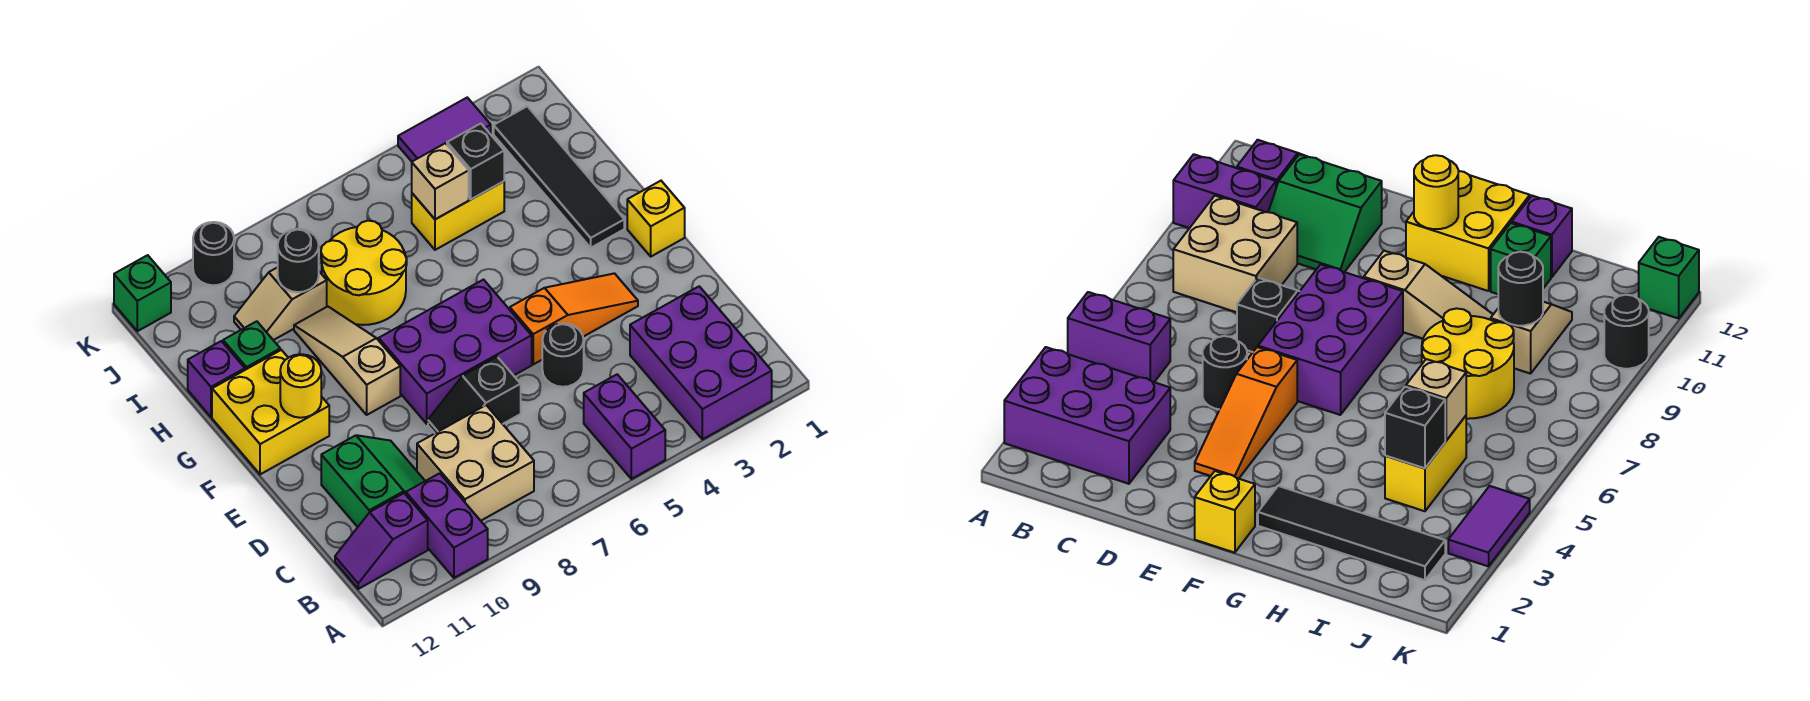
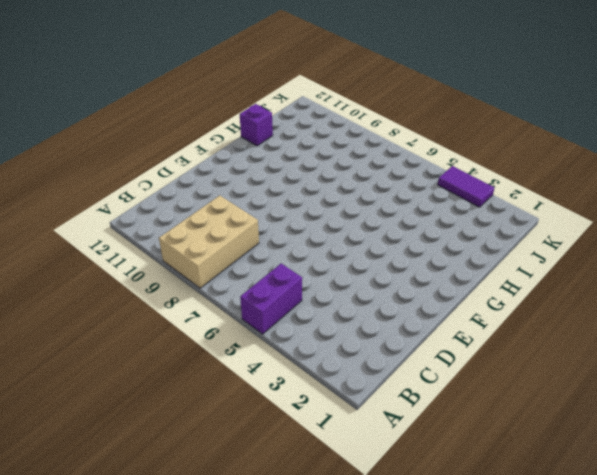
tan brick A8:C9 level 1 -> tan brick B8:C9 level 1
none -> purple brick A2:C3 level 1
none -> purple brick A10:B10 level 1
none -> purple slope B11:B12 level 1 top 11

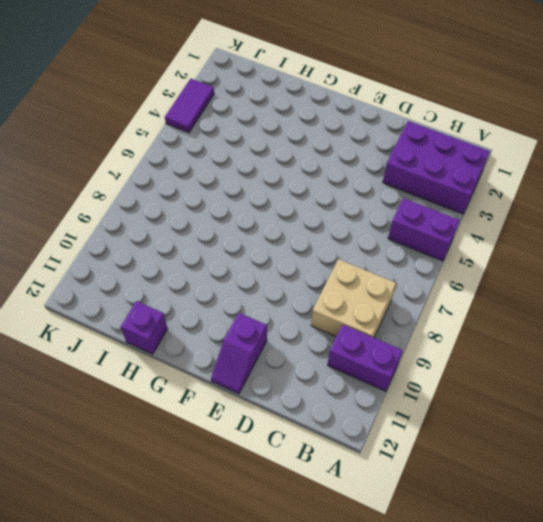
purple slope E11:E12 level 1 top 11 -> purple slope B11:B12 level 1 top 11
none -> green slope C10:D11 level 1 top 11
none -> black round brick D5 level 1
none -> black slope D7:D8 level 1 top 7

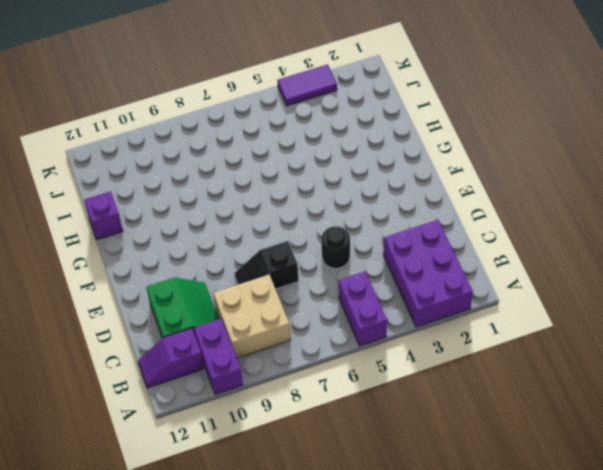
none -> orange slope E3:E5 level 1 top 5
none -> purple brick E6:F8 level 1
none -> yellow brick F1 level 1

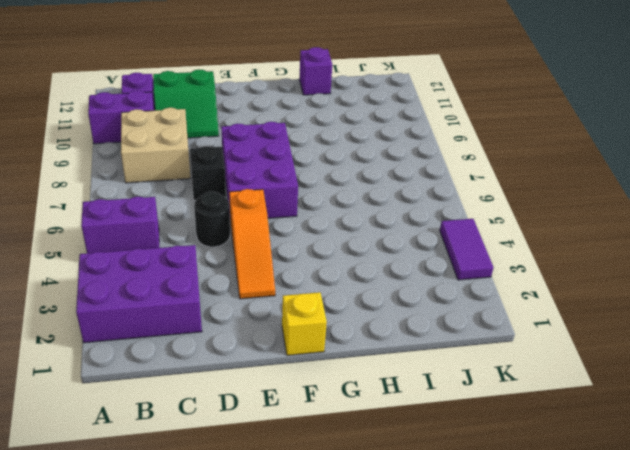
none -> tan slope F9:H9 level 1 top F
none -> yellow brick F11:G12 level 1
none -> black tile G2:J2 level 1

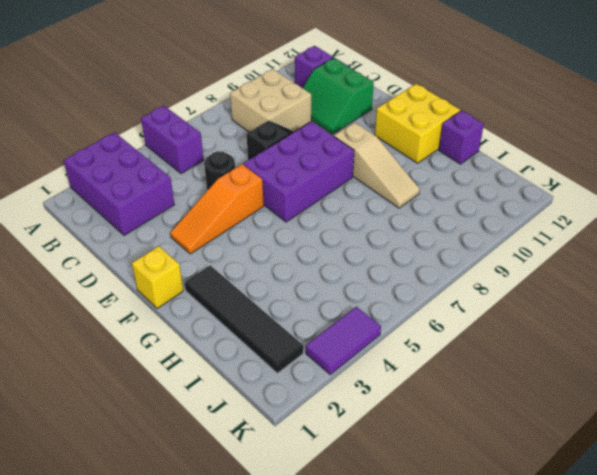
none -> purple brick A10:B10 level 1
none -> yellow round brick H7:I8 level 1
none -> green brick H11 level 1

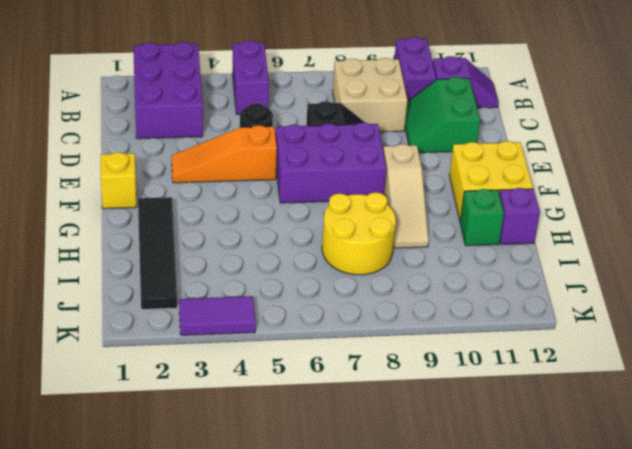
none -> yellow brick I4:I5 level 1
none -> tan slope I9:I10 level 1 top 9
none -> black round brick K10 level 1

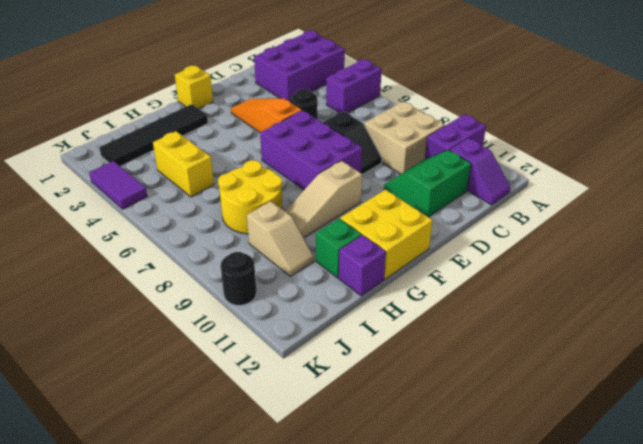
none -> green brick K12 level 1
none -> yellow round brick F11 level 2
none -> black brick I4 level 2

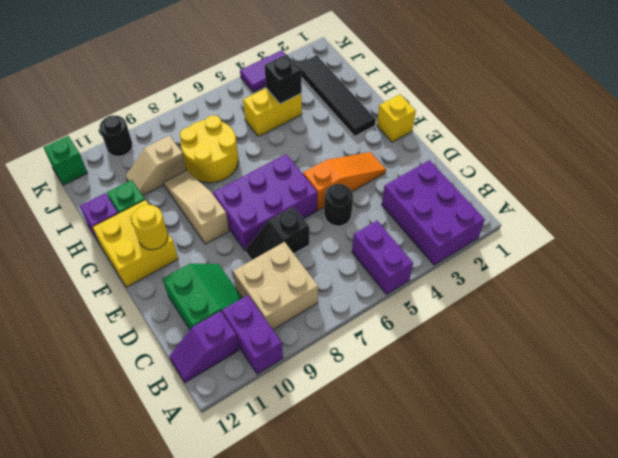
none -> tan brick I5 level 2
none -> black round brick I9 level 2

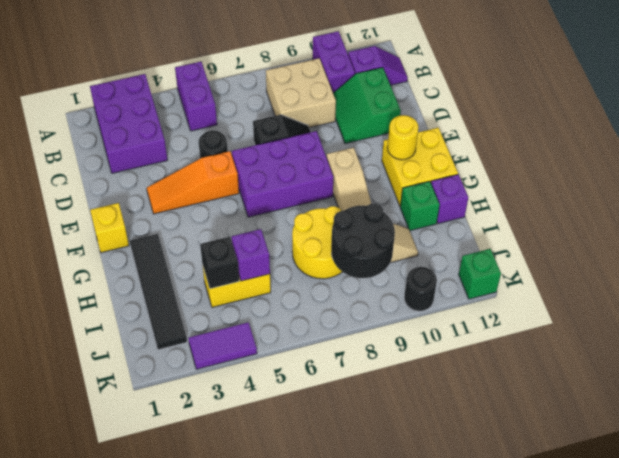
purple brick I5 level 2 -> tan brick I5 level 2
black round brick I8:J9 level 2 -> black round brick I9 level 2

